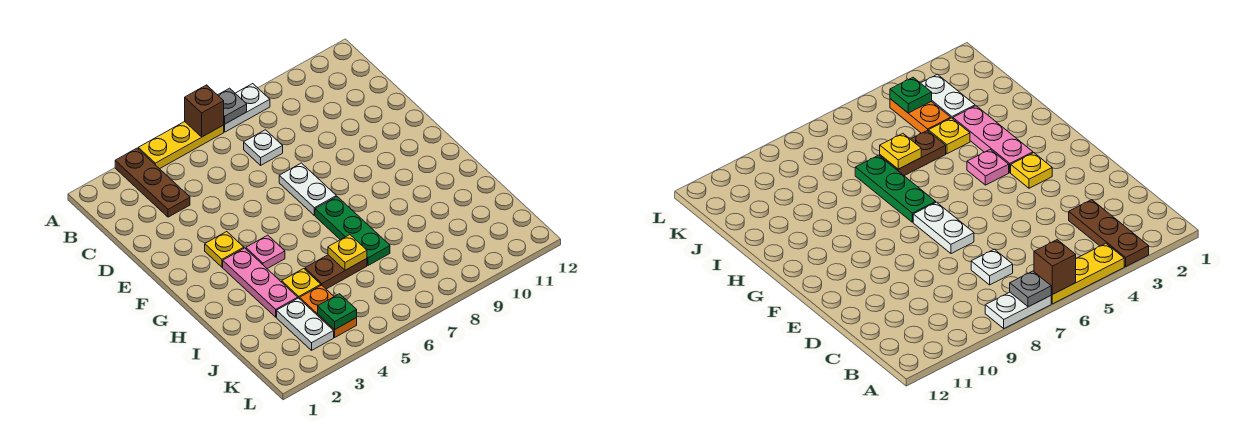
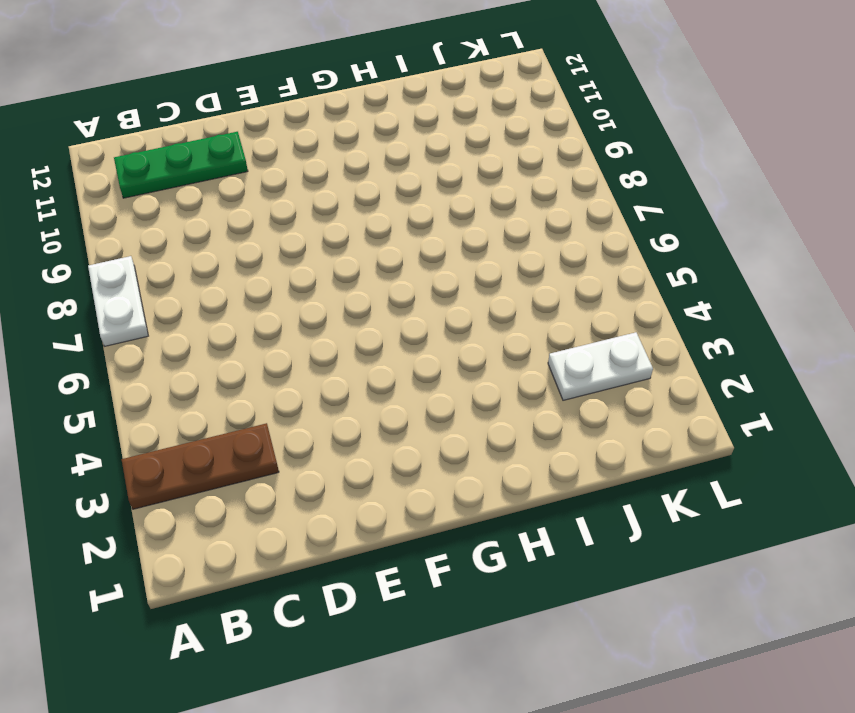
green plate B11:D11 level 1 -> green plate G7:I7 level 1
none -> yellow plate A4:A6 level 1
none -> white plate C7 level 1
none -> white plate E7:F7 level 1

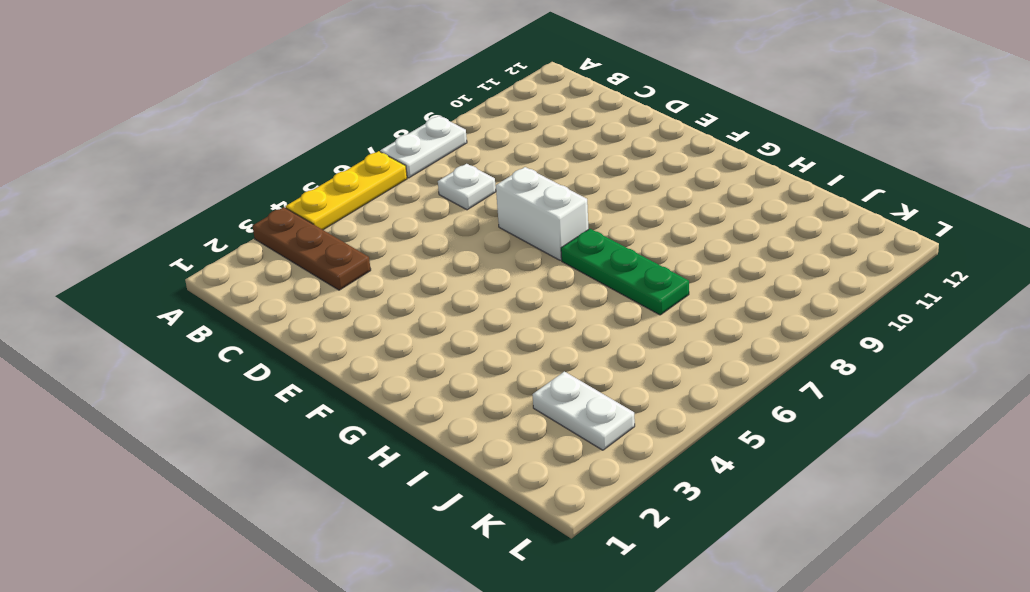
white brick E7:F7 level 1 -> white plate E7:F7 level 1
none -> yellow plate F3 level 1
none -> pink plate G3:I3 level 1
none -> pink plate G4 level 1

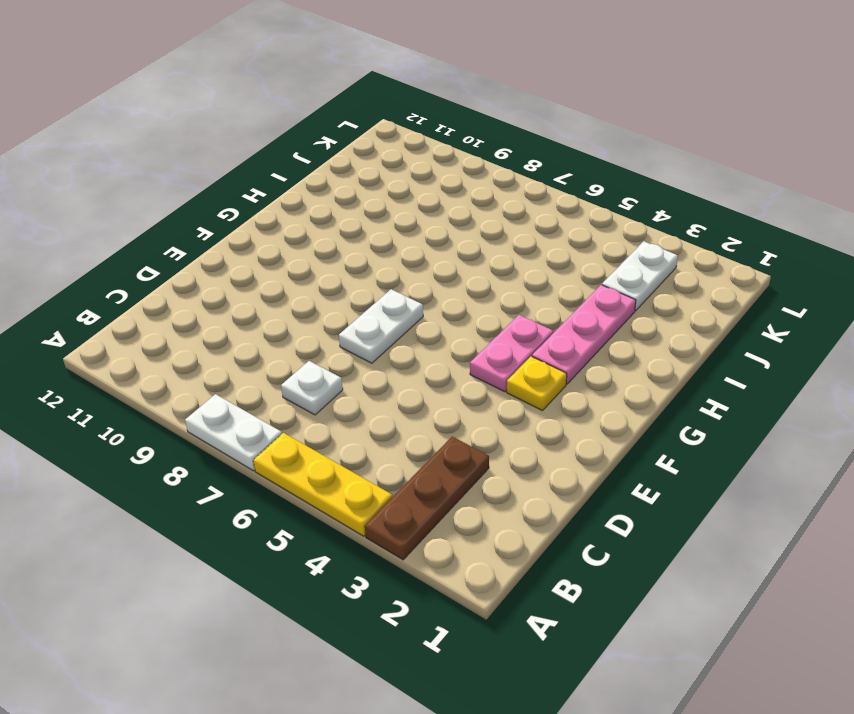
pink plate F4:G4 level 1 -> pink plate G4 level 1
none -> green plate G7:I7 level 1
none -> yellow plate I4 level 1
none -> brown plate I5:I6 level 1

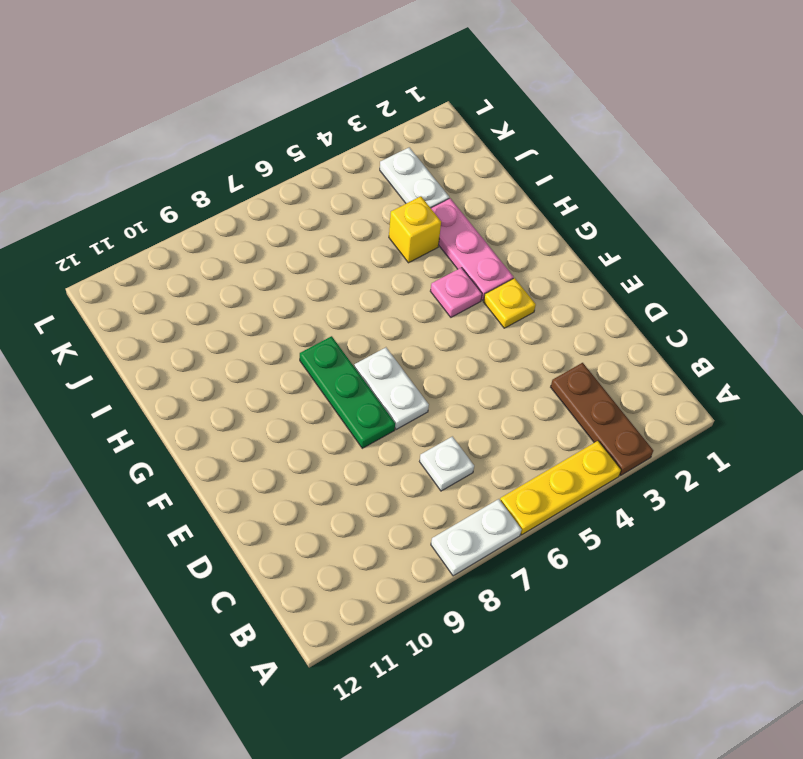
green plate E8:G8 level 1 -> green plate G7:I7 level 1
yellow brick I4 level 1 -> yellow plate I4 level 1
none -> brown plate I5:I6 level 1
none -> orange plate J4:K4 level 1
none -> brown brick A6 level 2

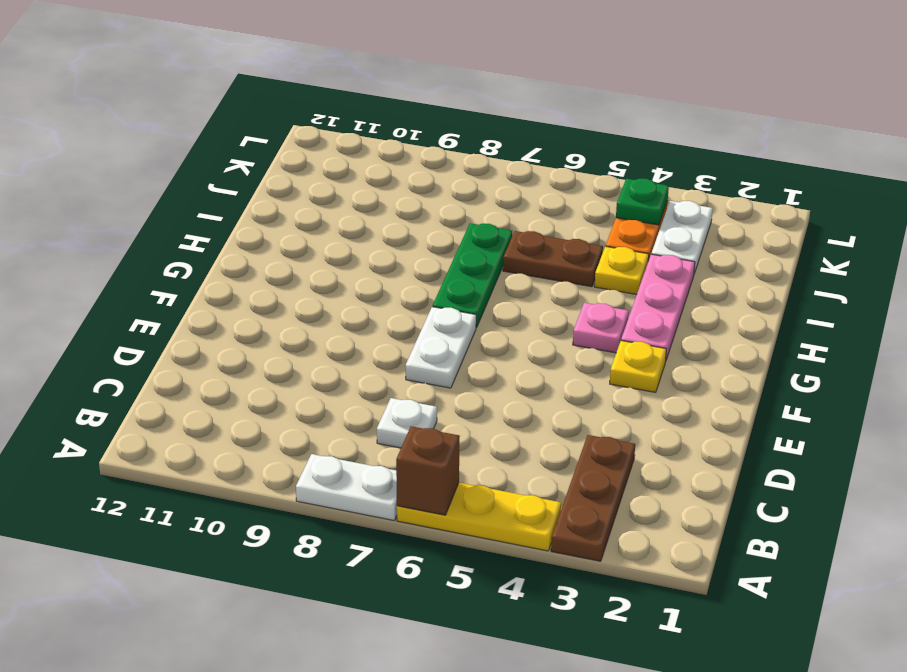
none -> grey plate A7 level 2
none -> yellow plate I6 level 2

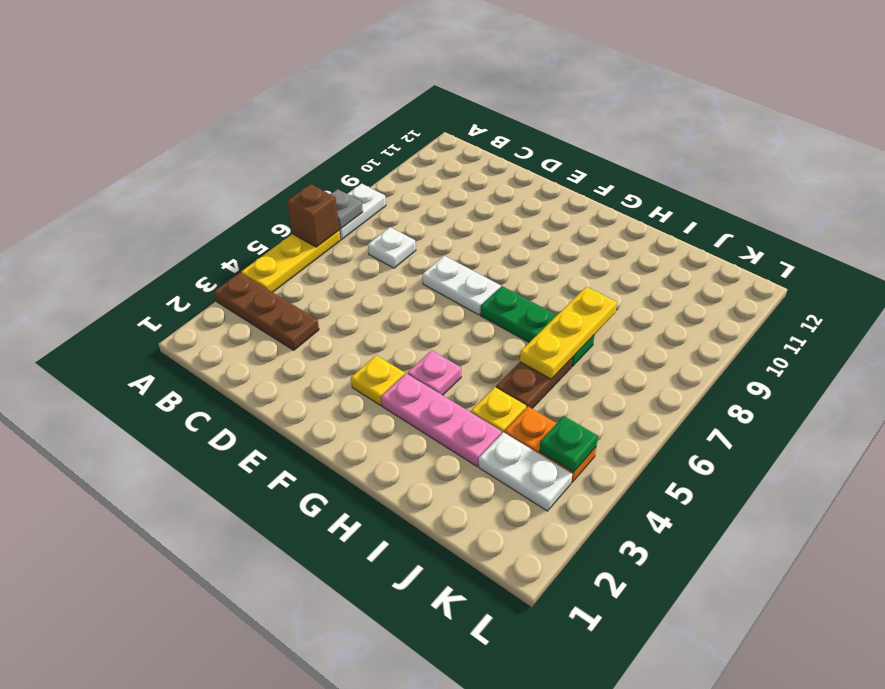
yellow plate I6:I8 level 2 -> yellow plate I6 level 2

